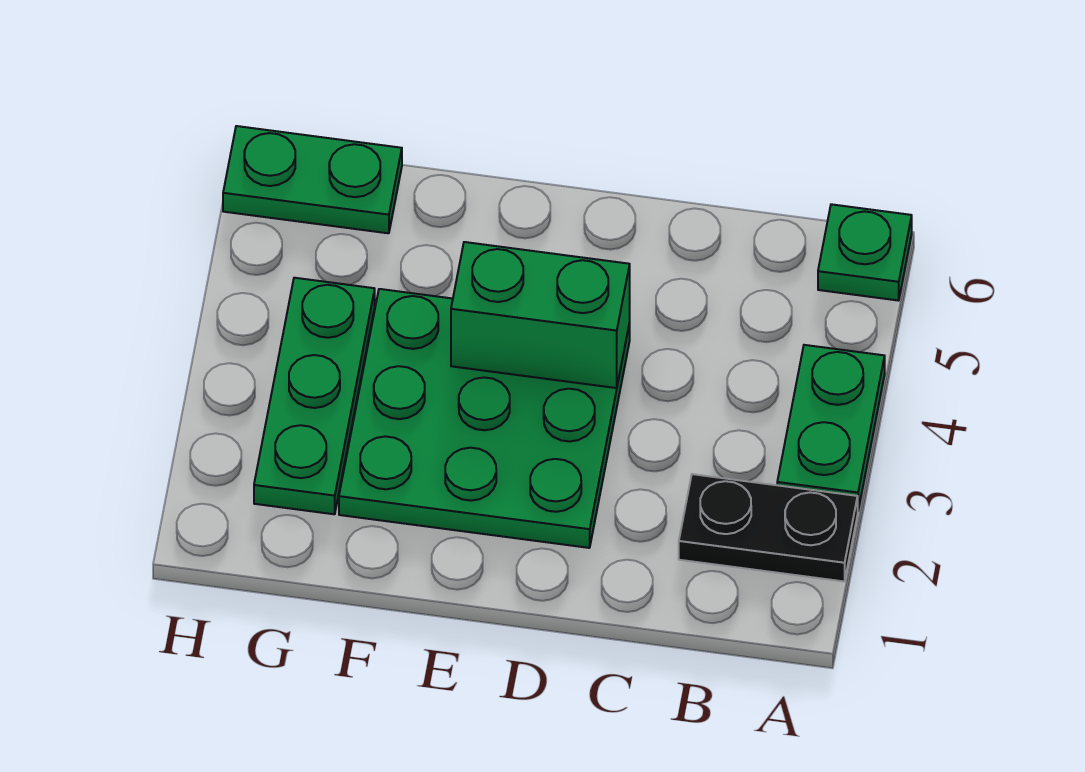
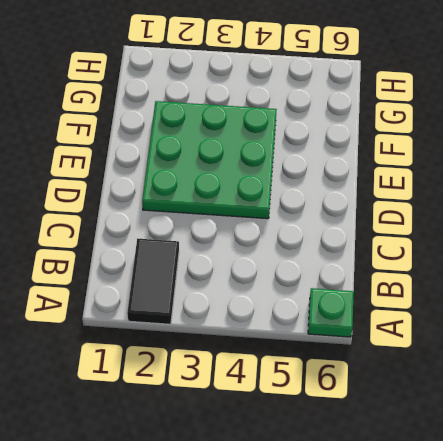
black tile A2:B2 level 1 -> black plate A2:B2 level 1
none -> green plate A3:A4 level 1
none -> green plate G2:G4 level 1

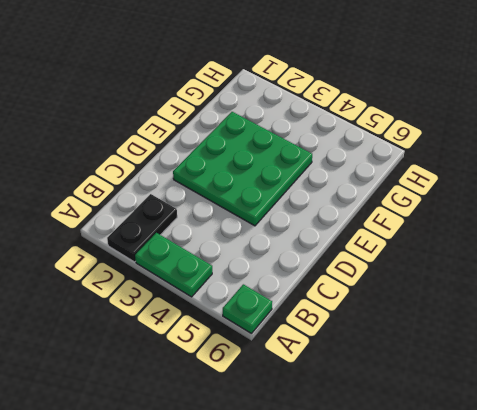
none -> green plate G2:G4 level 1
none -> green plate G6:H6 level 1

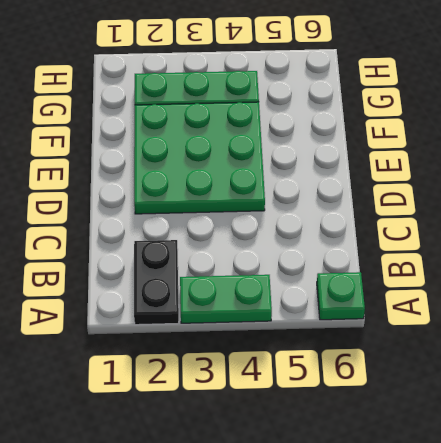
none -> green plate G6:H6 level 1
none -> green brick D4:E4 level 2

